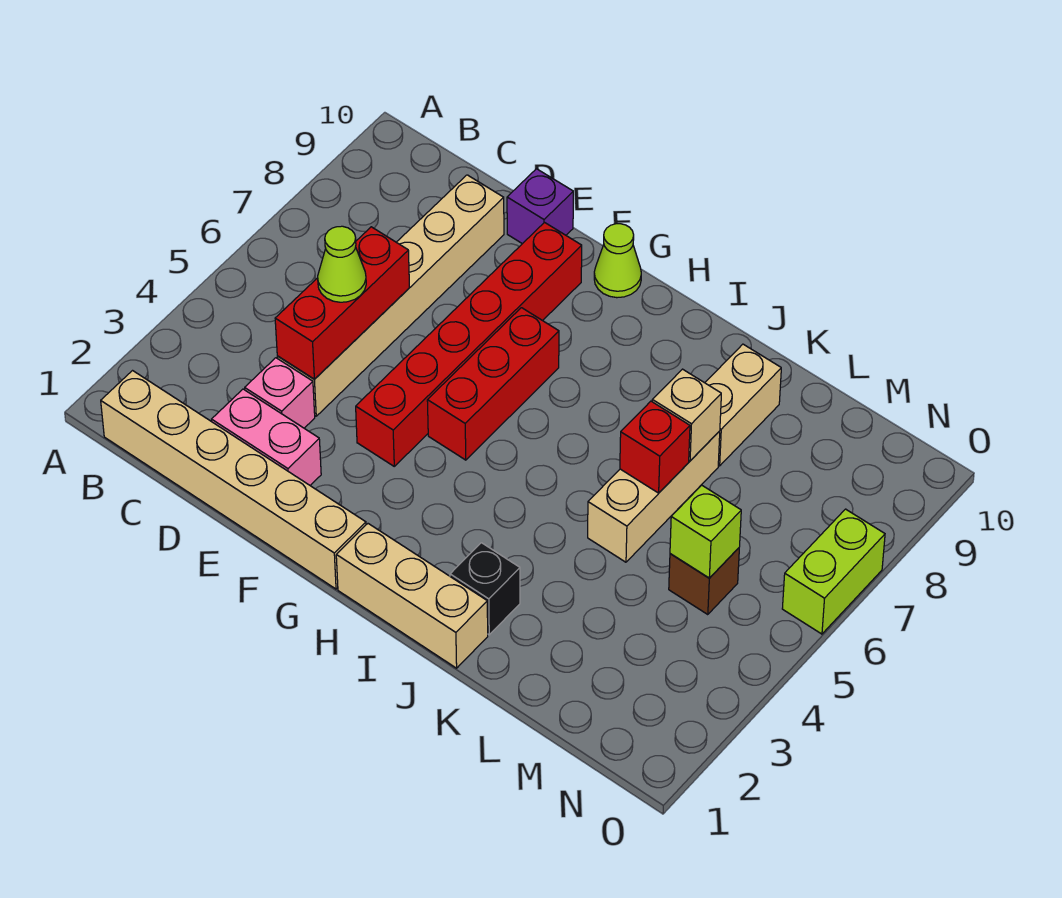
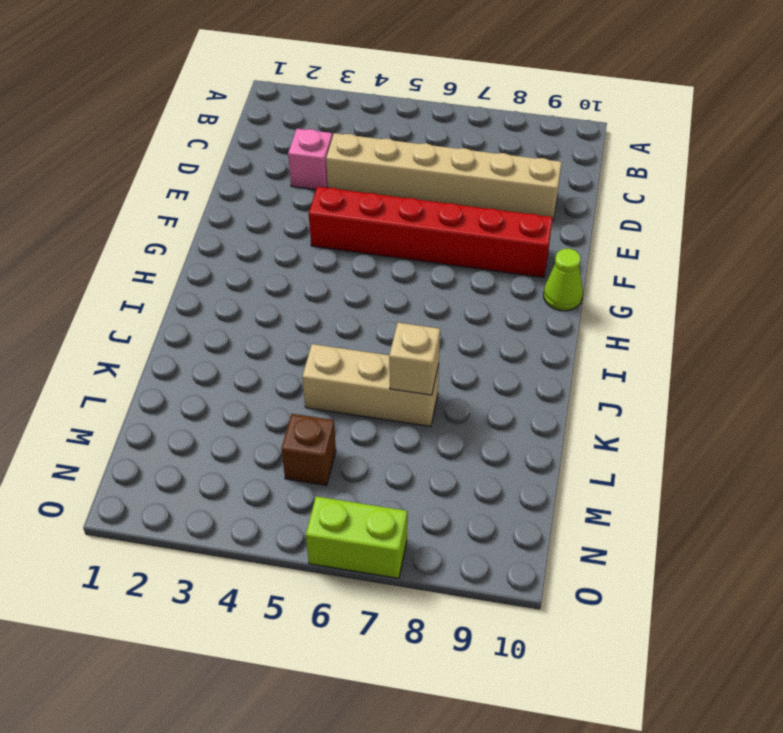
none -> tan brick B1:G1 level 1
none -> pink brick D2:E2 level 1
none -> purple brick E10 level 1

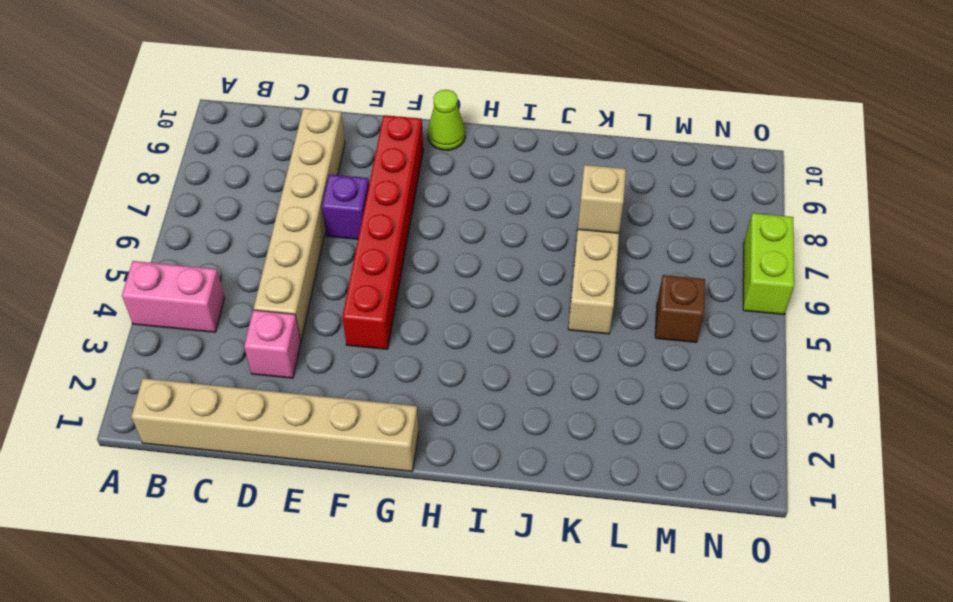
pink brick A4:B4 level 1 -> pink brick D2:E2 level 1
purple brick E7 level 1 -> purple brick E10 level 1
none -> red brick G5:G7 level 1
none -> tan brick H1:J1 level 1
none -> black brick J2 level 1

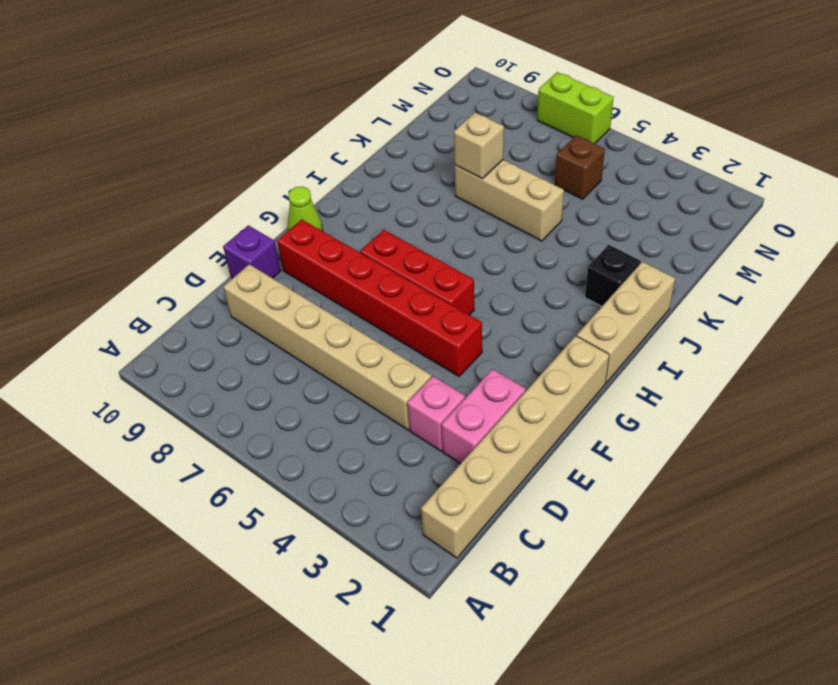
none -> tan brick K8:K9 level 1
none -> red brick D4:D6 level 2
none -> red brick K6 level 2

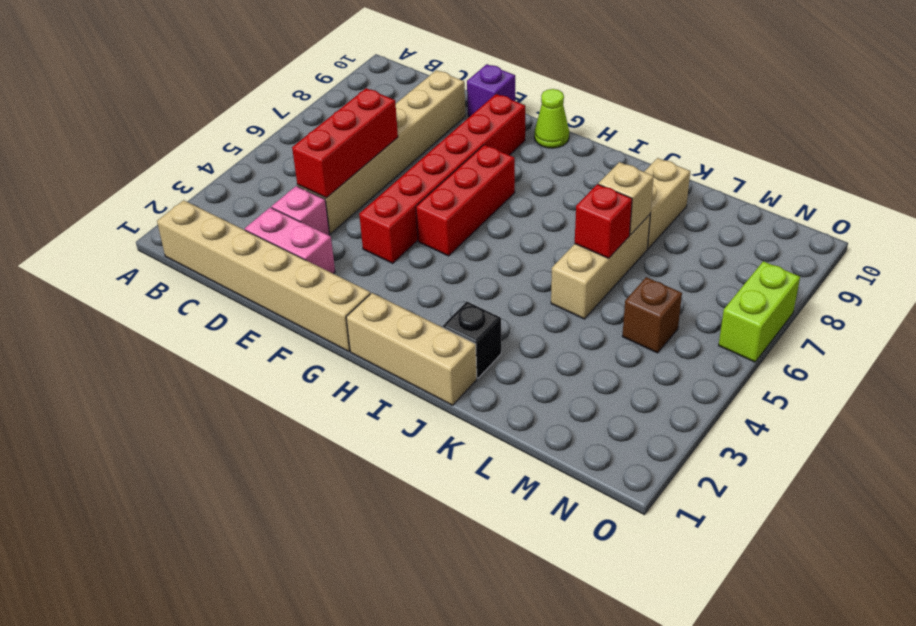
none -> lime brick M5 level 2
none -> lime cone D5 level 3

